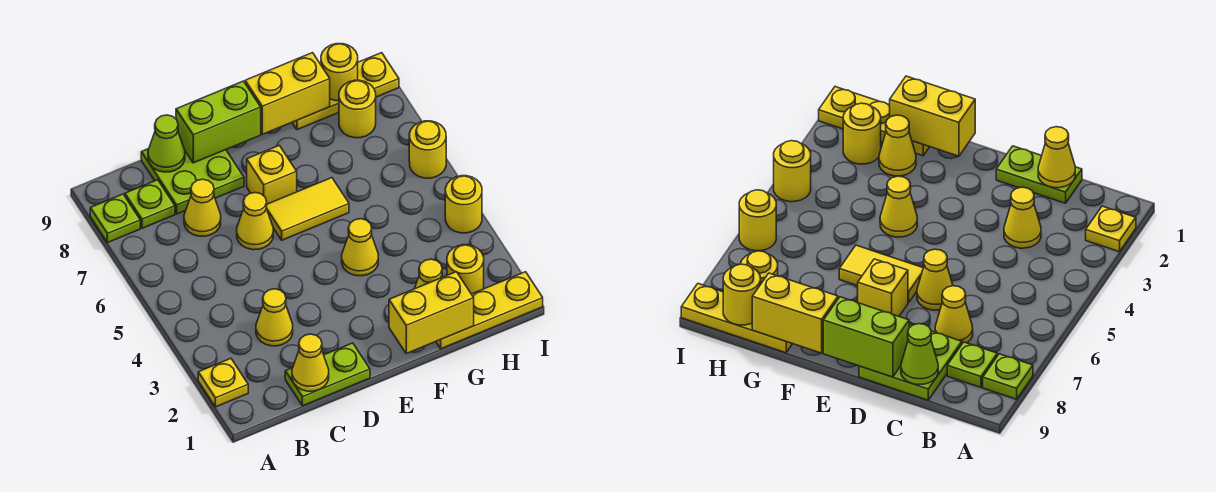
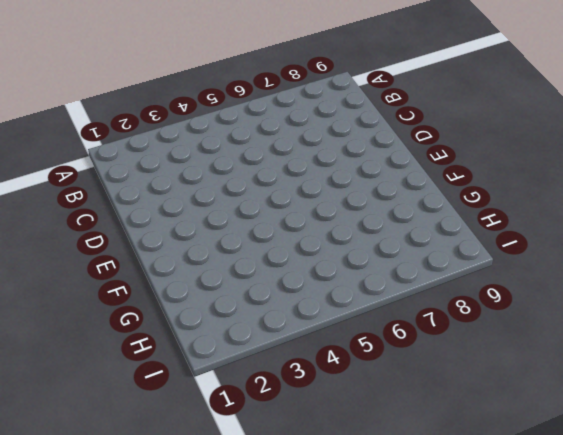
none -> yellow plate A2 level 1
none -> lime plate A8 level 1
none -> lime plate B8 level 1

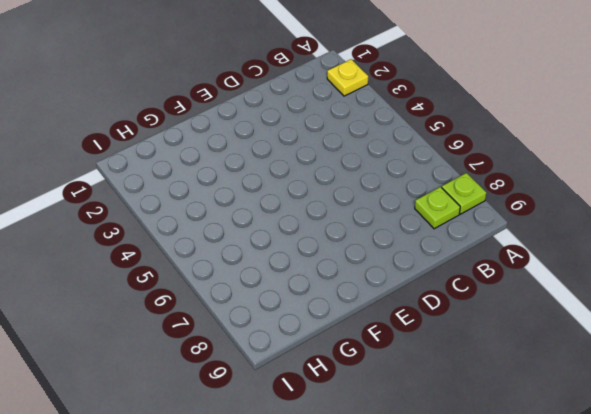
none -> lime plate C1:D1 level 1
none -> yellow cone C3 level 1
none -> yellow cone C7 level 1

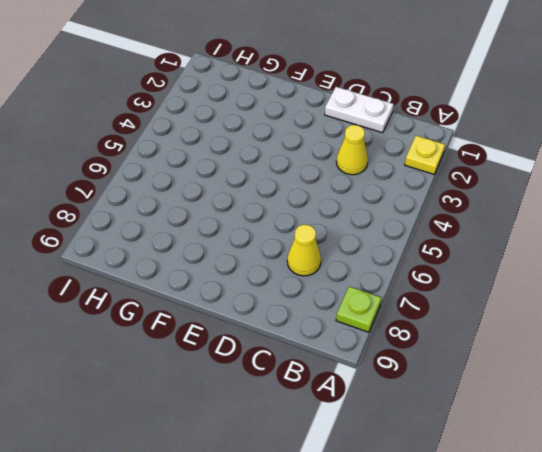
white plate C1:D1 level 1 -> lime plate C1:D1 level 1
none -> lime plate B8 level 1
none -> lime plate C8:D9 level 1
none -> yellow cone D6 level 1

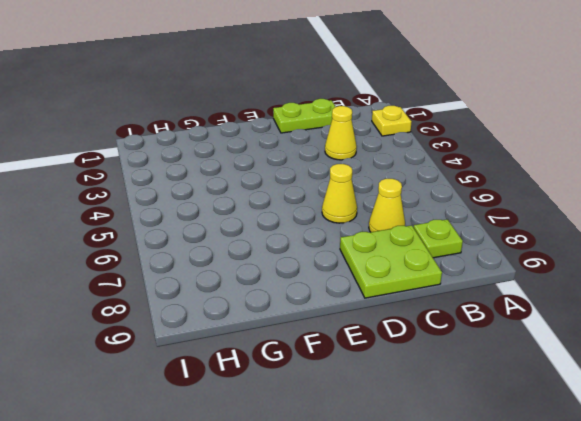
none -> lime plate A8 level 1
none -> yellow tile E6:F6 level 1
none -> yellow brick E7 level 1

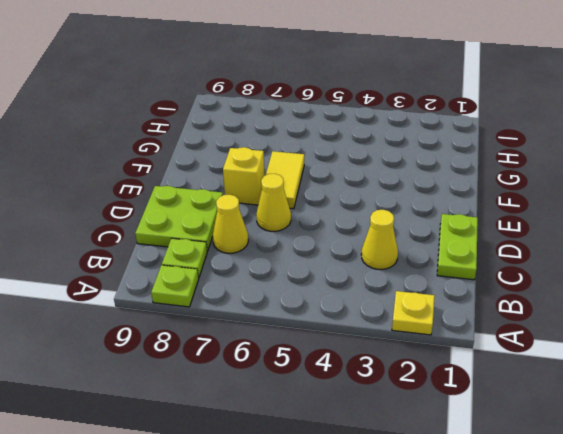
none -> yellow cone F4 level 1
none -> yellow plate G1:I1 level 1
none -> yellow cone G2 level 1

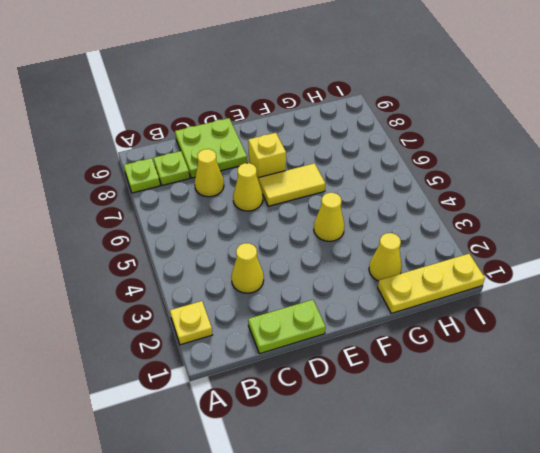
none -> yellow plate G9:I9 level 1
none -> yellow round brick H2 level 1
none -> yellow round brick H8 level 1

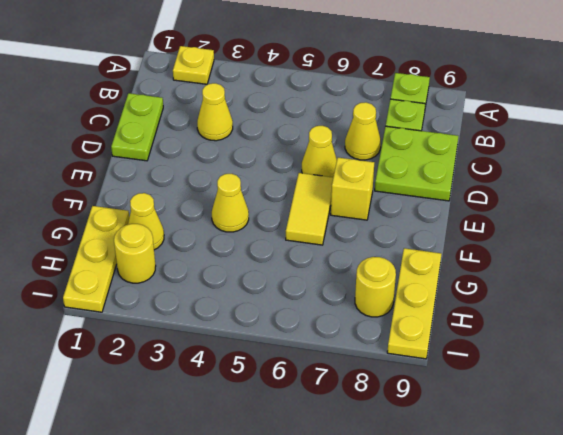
none -> yellow round brick I4 level 1
none -> yellow round brick I6 level 1
none -> yellow cone C1 level 2

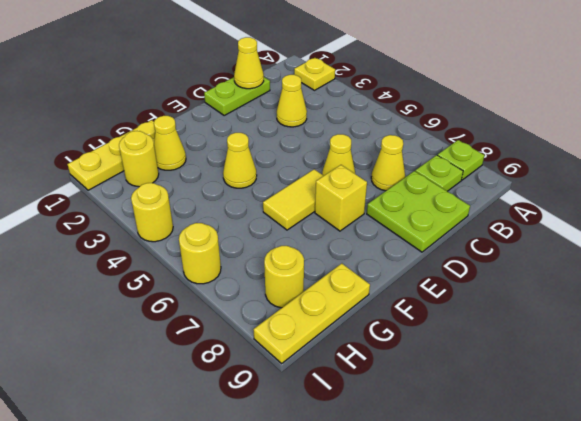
none -> lime cone C9 level 2
none -> lime brick D9:E9 level 2
none -> yellow brick F1:G1 level 2

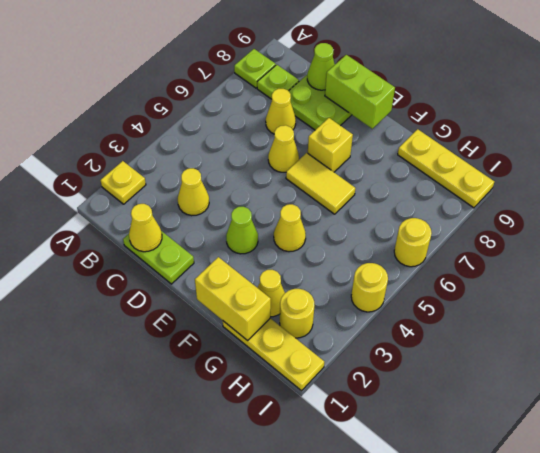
lime cone E3 level 1 -> none
none -> yellow round brick H8 level 1
none -> yellow brick F9:G9 level 2
none -> yellow round brick H9 level 2

